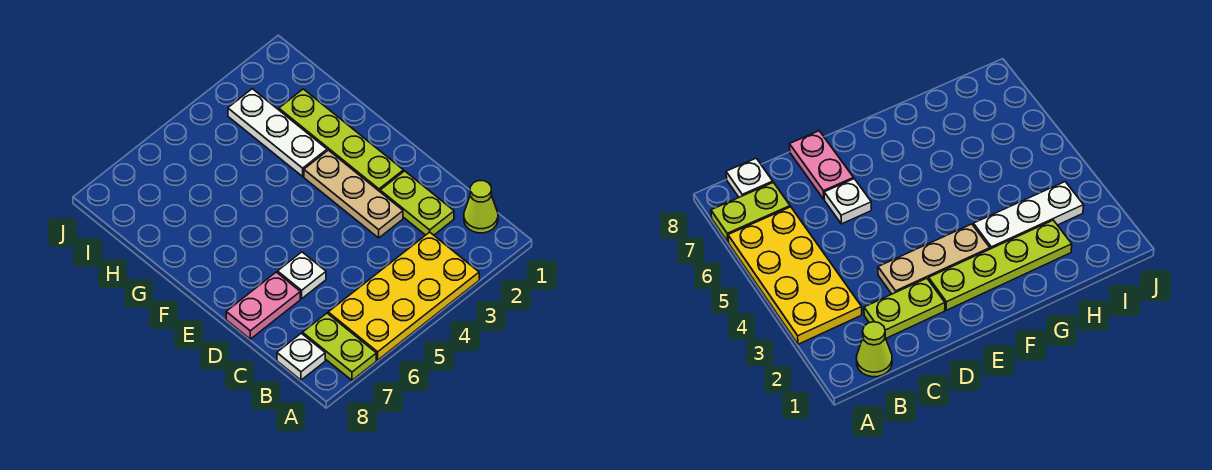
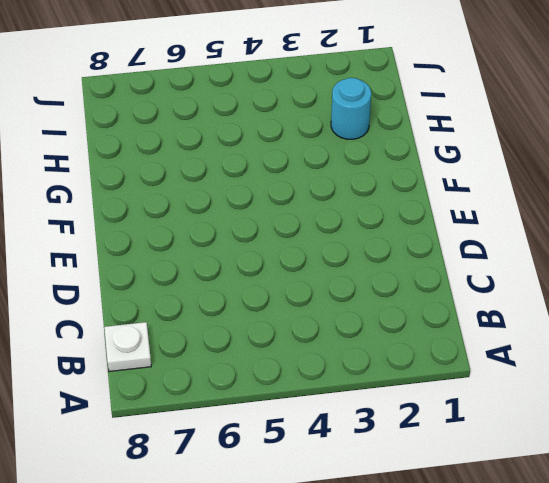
cyan round brick H2 level 1 -> lime plate E2:H2 level 1
none -> yellow plate A3:B6 level 1
none -> lime plate A7:B7 level 1

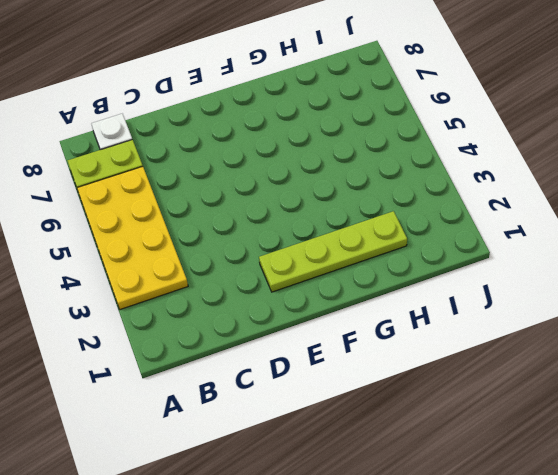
none -> lime cone B1 level 1
none -> lime plate C2:D2 level 1

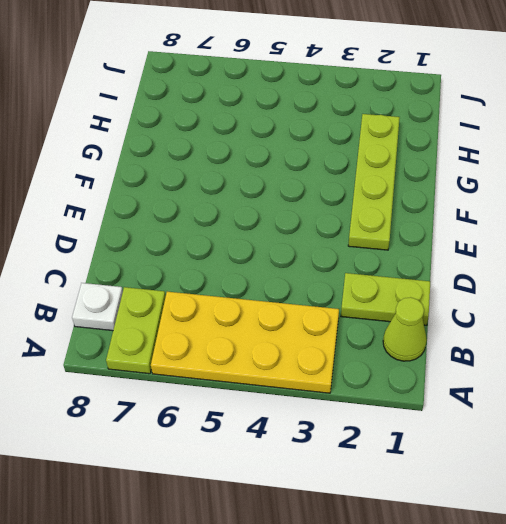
lime plate C1:C2 level 1 -> lime plate C2:D2 level 1
none -> tan plate D3:F3 level 1
none -> white plate D6 level 1

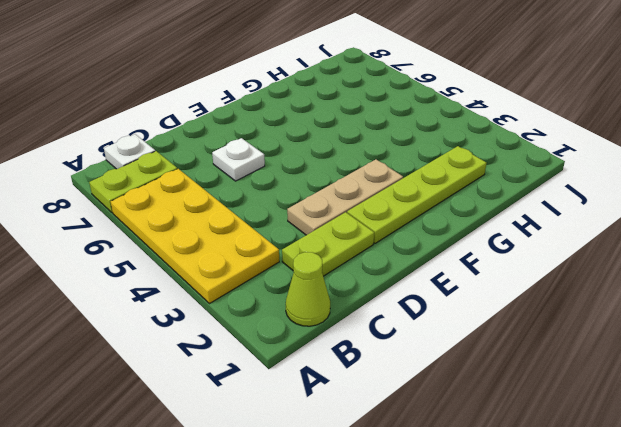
none -> pink plate D7:D8 level 1
none -> white plate G3:I3 level 1

